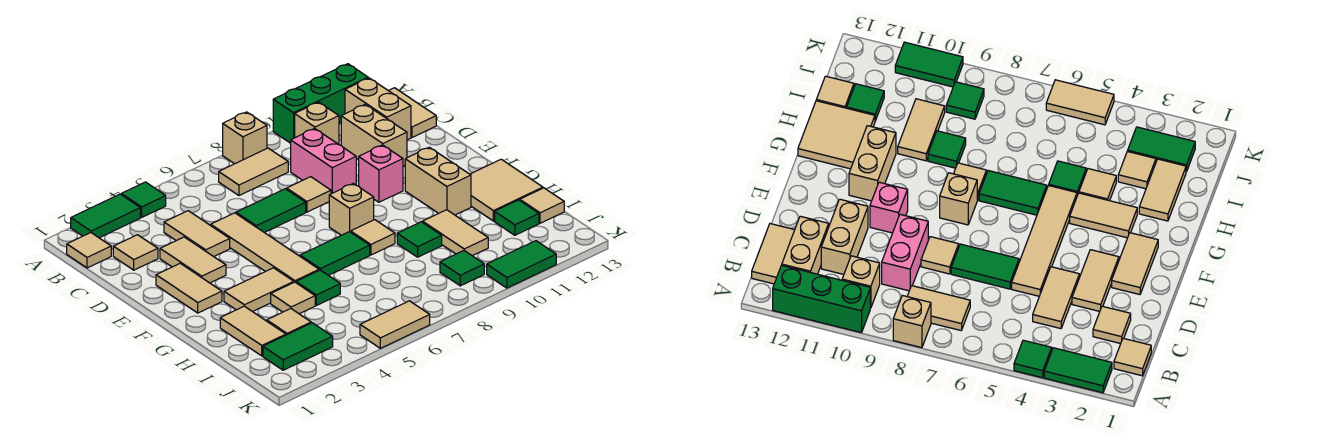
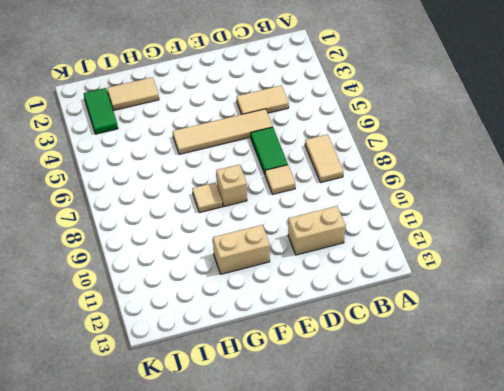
none -> green tile A2:A3 level 1
none -> green tile A4 level 1
none -> tan brick A8 level 1
none -> green brick A10:A12 level 1

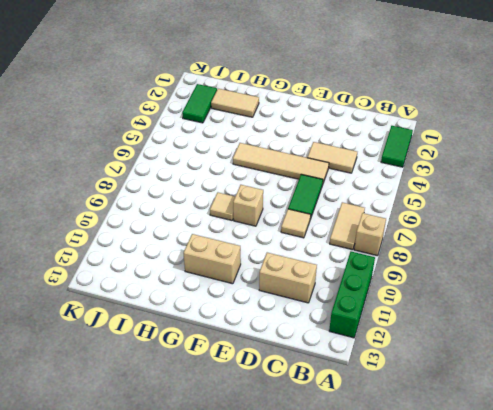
none -> green tile A4 level 1
none -> tan tile B1 level 1
none -> tan brick B10 level 1
none -> tan brick B12:C12 level 1

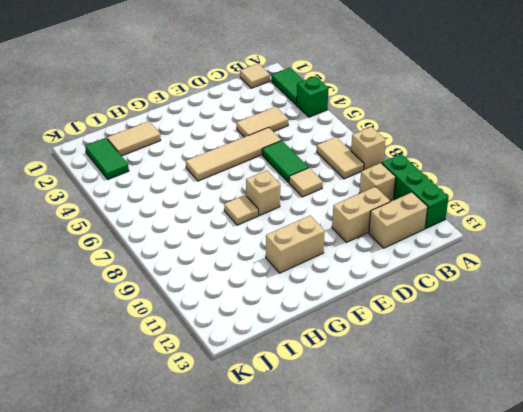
green brick A4 level 1 -> green tile A4 level 1
none -> tan tile B13:C13 level 1
none -> tan tile C2 level 1
none -> pink brick C9:D9 level 1
none -> tan tile D3:E3 level 1

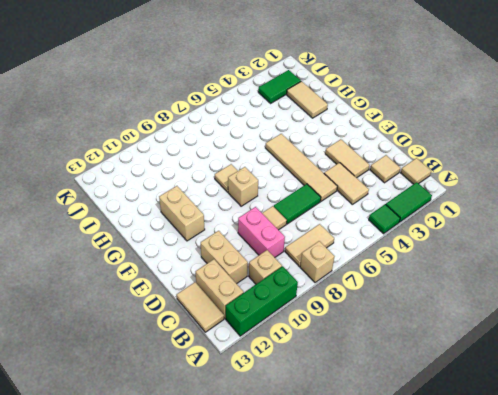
none -> tan tile E2:F2 level 1
none -> pink brick E10 level 1
none -> tan tile G3:G4 level 1
none -> green tile G6:G7 level 1

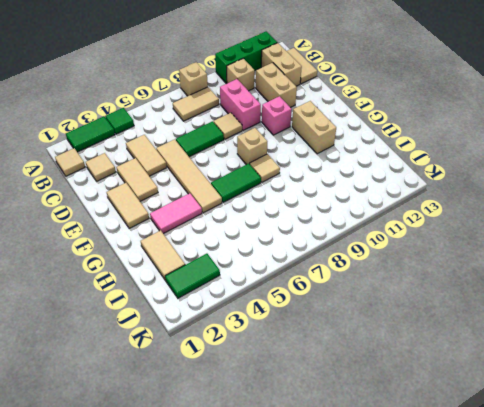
pink tile G3:G4 level 1 -> tan tile G3:G4 level 1
none -> tan tile G12:H13 level 1
none -> tan tile H4 level 1
none -> green tile H5 level 1
none -> green tile H9 level 1

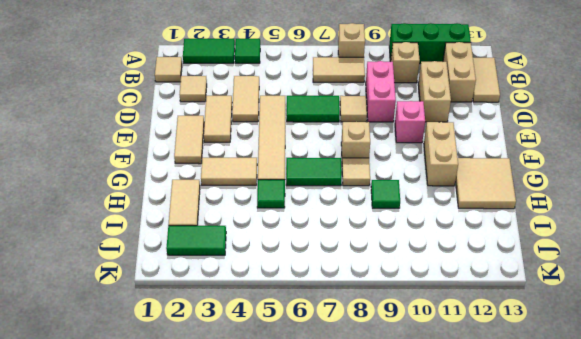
none -> tan tile H4 level 1
none -> tan tile H10:I10 level 1
none -> tan tile I3 level 1
none -> green tile I12 level 1

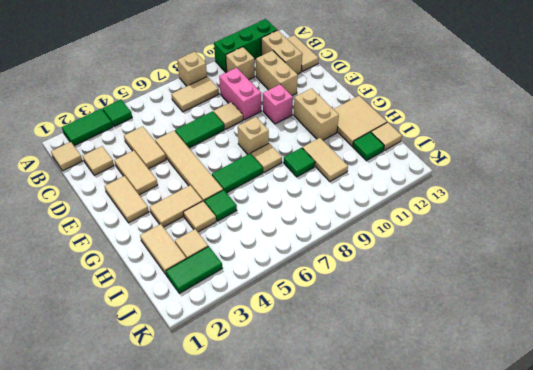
none -> green tile J9 level 1
none -> tan tile K5:K6 level 1
none -> green tile K10:K11 level 1

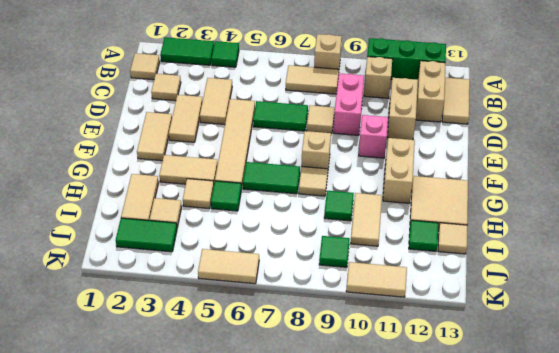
tan tile K10:K11 level 1 -> green tile K10:K11 level 1

